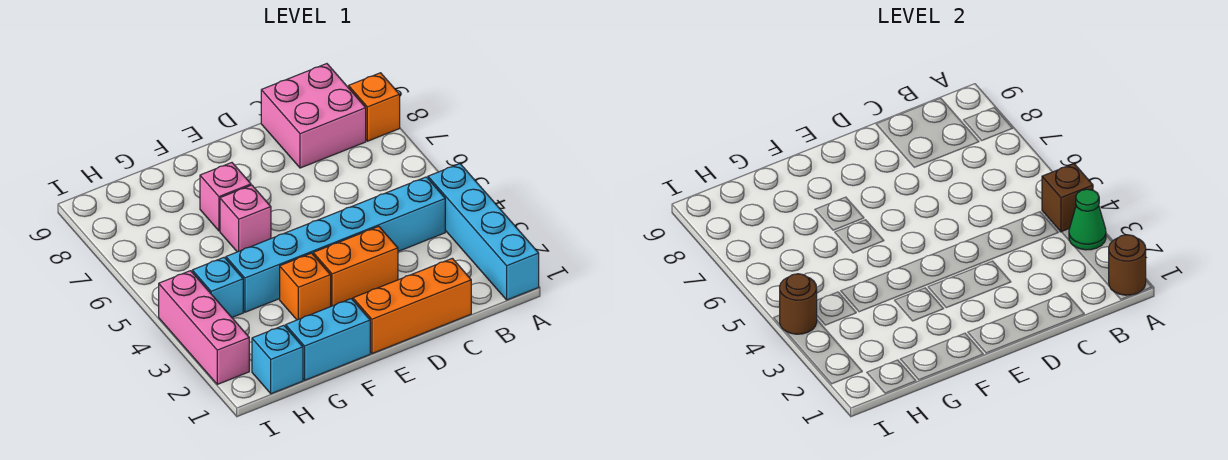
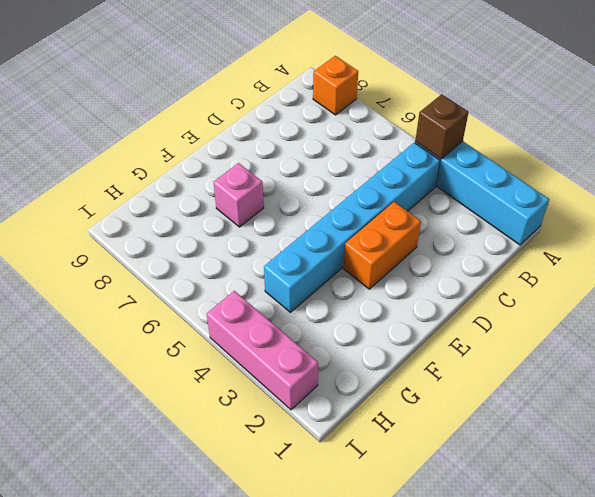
none -> pink brick B8:C9 level 1
none -> orange brick C1:E1 level 1
none -> cyan brick F1:G1 level 1

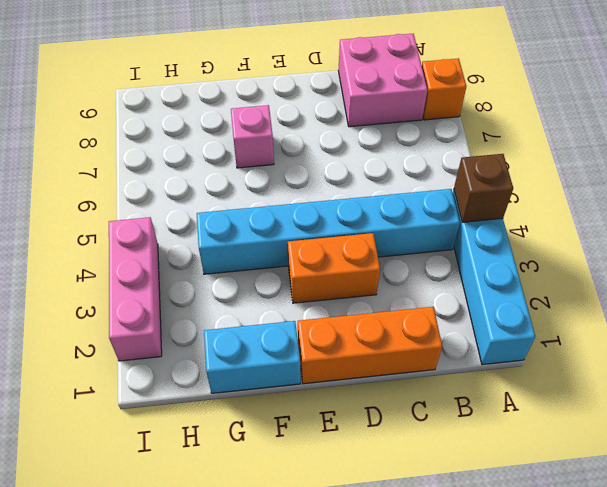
none -> orange brick F3 level 1
none -> pink brick F6 level 1
none -> cyan brick H1 level 1

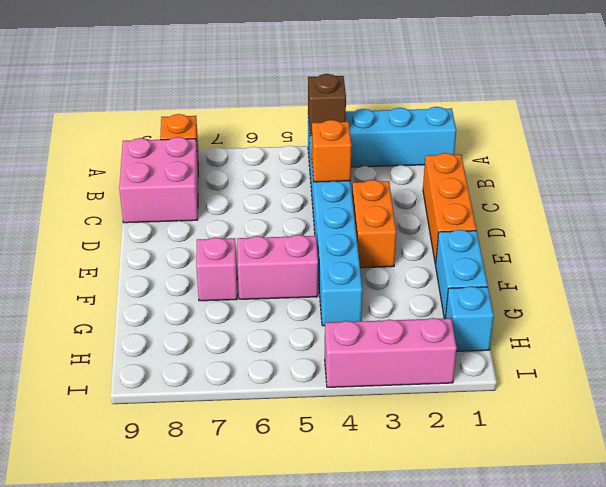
orange brick C4 level 2 -> orange brick F3 level 1
pink brick F5:F6 level 1 -> pink brick F6 level 1
none -> cyan brick H4 level 1
none -> brown round brick A1 level 2
none -> green cone A3 level 2

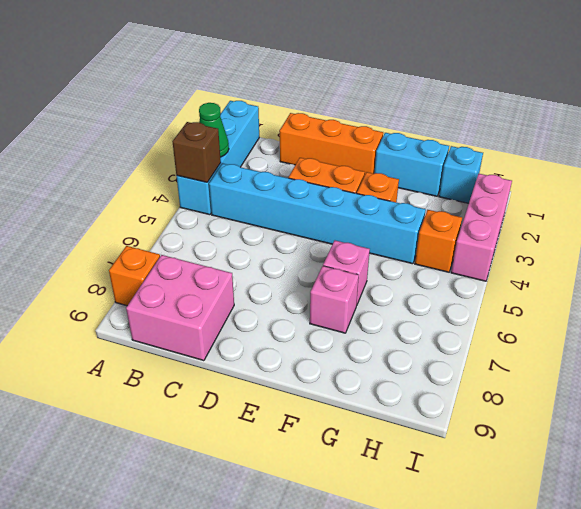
orange brick H4 level 1 -> cyan brick H4 level 1
none -> brown round brick A1 level 2
none -> brown round brick I4 level 2

